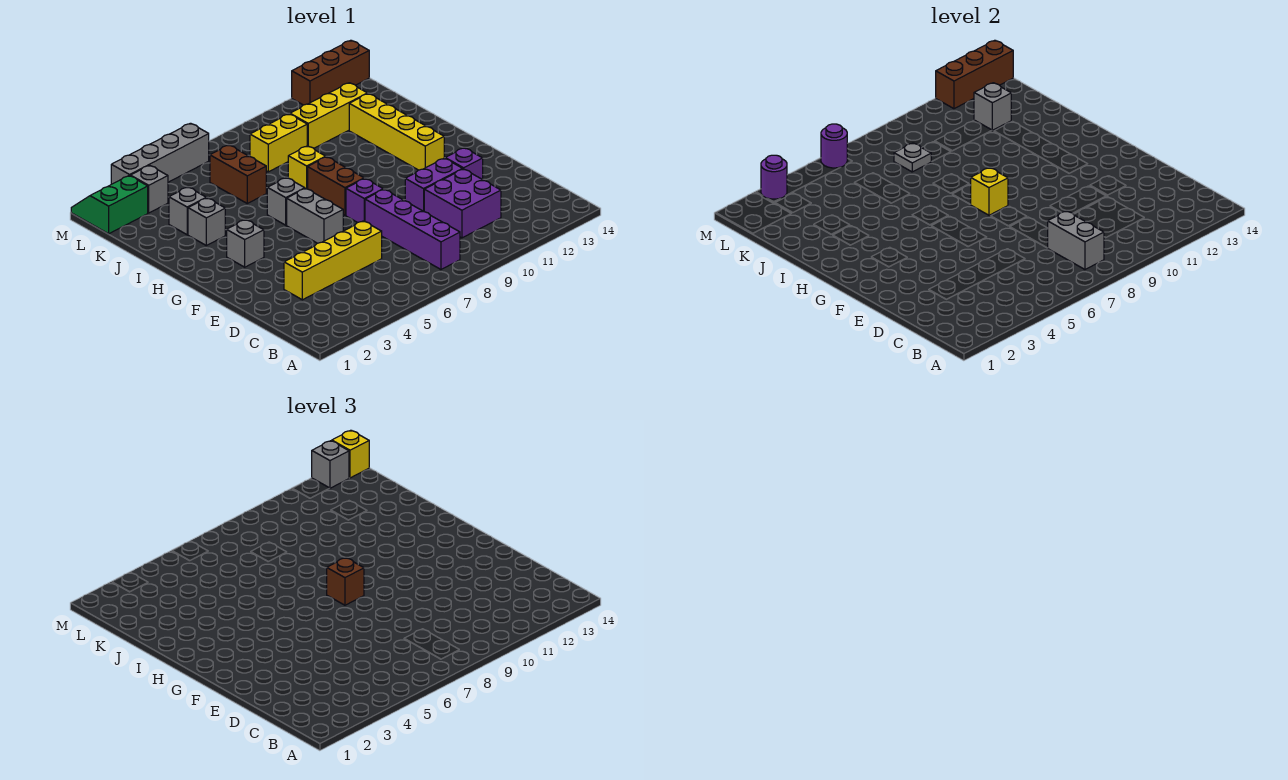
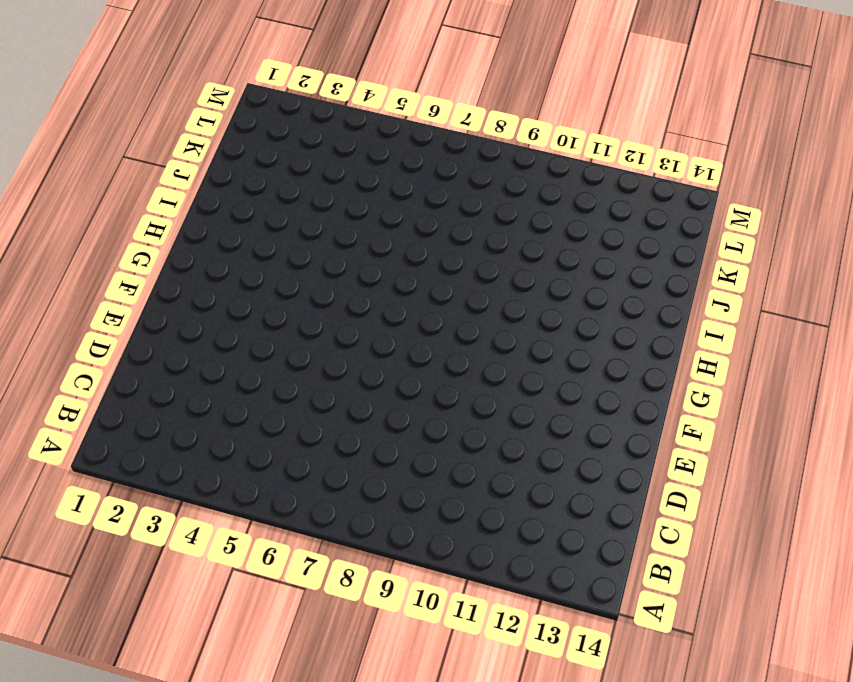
none -> purple brick B8:E8 level 1
none -> purple brick C10:D11 level 1
none -> yellow brick D3:D6 level 1
none -> purple brick E10:E11 level 1

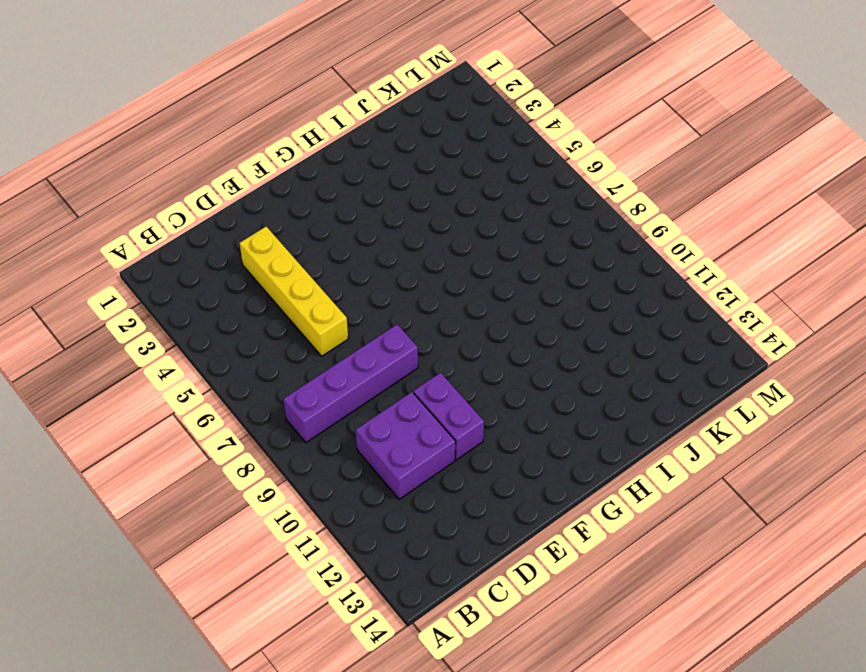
none -> purple brick E12 level 1
none -> grey brick F6:G6 level 1
none -> purple brick F8 level 1
none -> grey brick G3 level 1

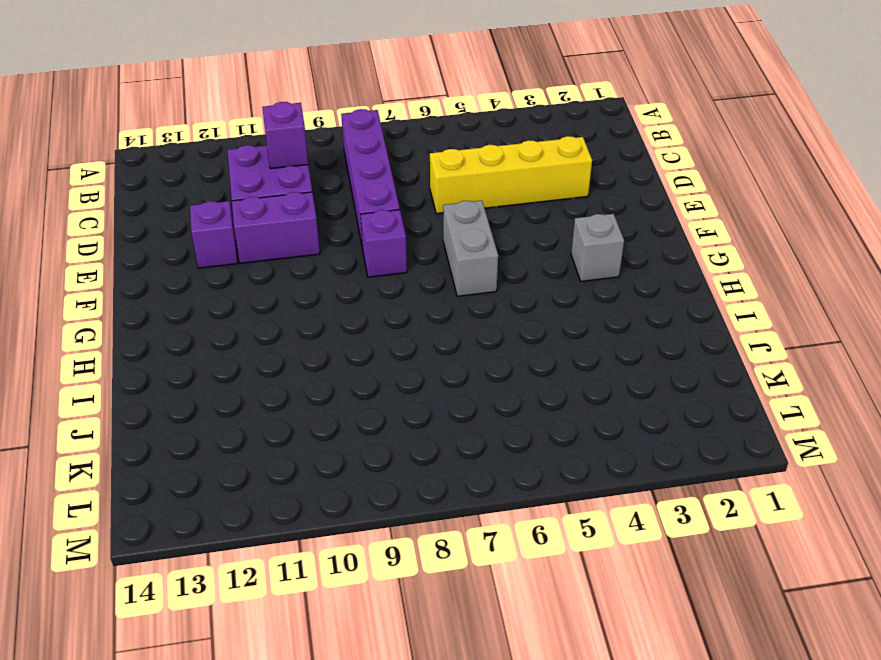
purple brick C10 level 2 -> none
none -> brown brick G8:H8 level 1
none -> yellow brick G12:J12 level 1
none -> grey brick H6 level 1
none -> grey brick I3 level 1

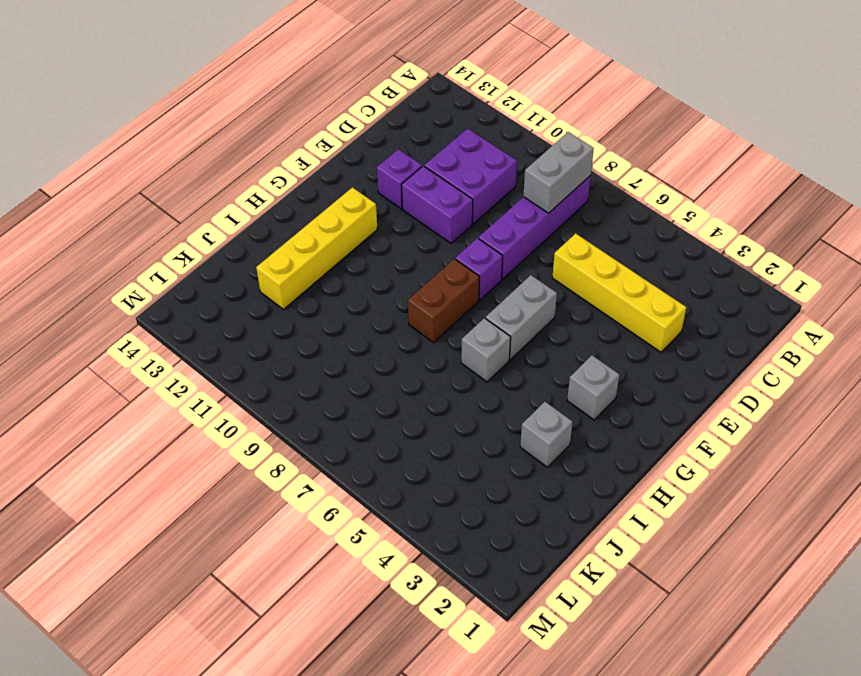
none -> yellow brick I8 level 1
none -> grey brick J3 level 1
none -> brown brick J6:K6 level 1
none -> yellow brick K8:K9 level 1

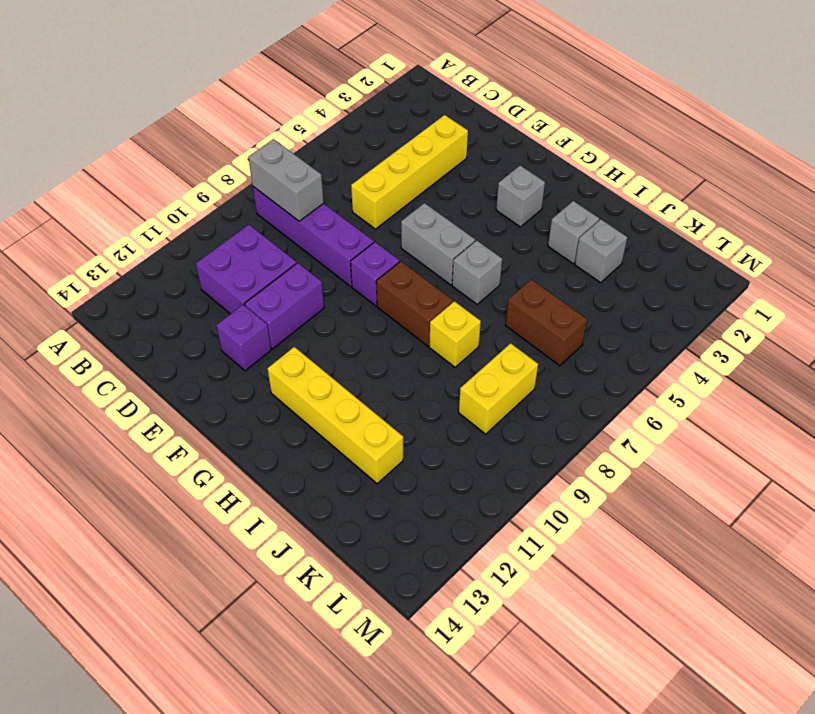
none -> yellow brick K10:K12 level 1
none -> green slope L1:M2 level 1 top L
none -> grey brick L3 level 1
none -> grey brick M3:M6 level 1

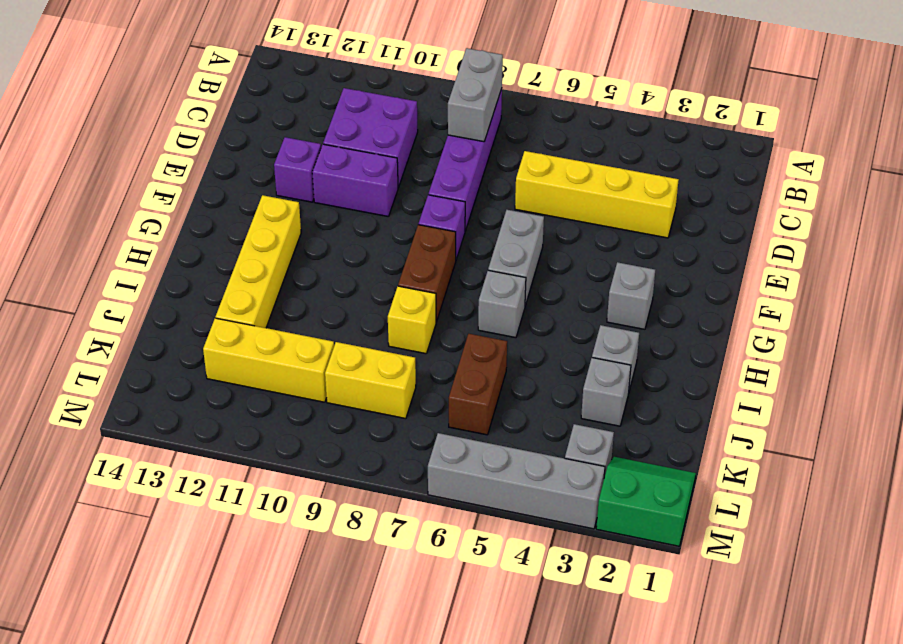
green slope L1:M2 level 1 top M -> green slope L1:M2 level 1 top L
none -> brown brick M12:M14 level 1
none -> yellow brick G8 level 2
none -> grey plate K8 level 2
none -> grey brick K12 level 2

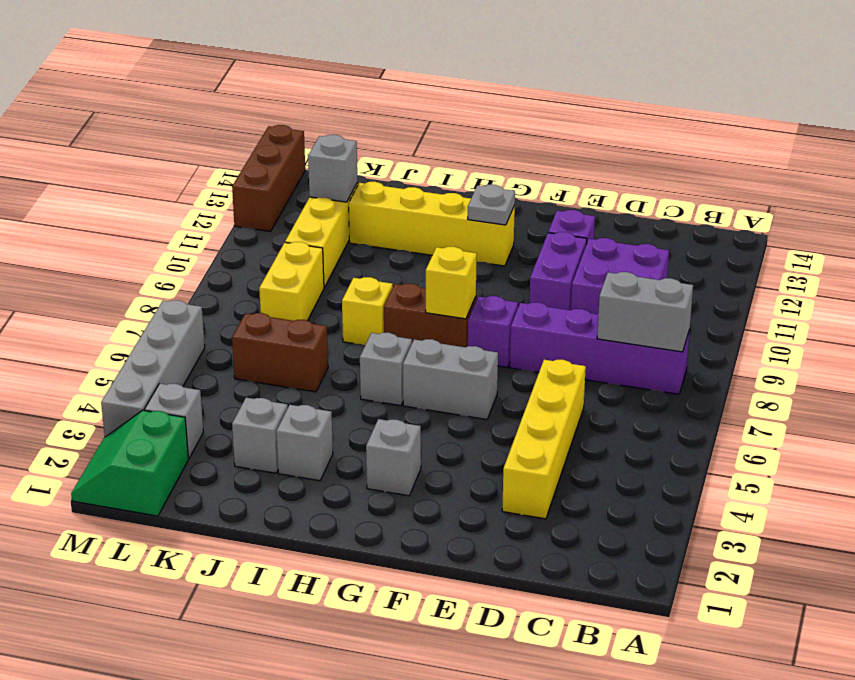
grey plate G12 level 2 -> grey plate K8 level 2
none -> purple round brick M3 level 2
none -> purple round brick M6 level 2
none -> brown brick M12:M14 level 2
none -> brown brick G8 level 3

